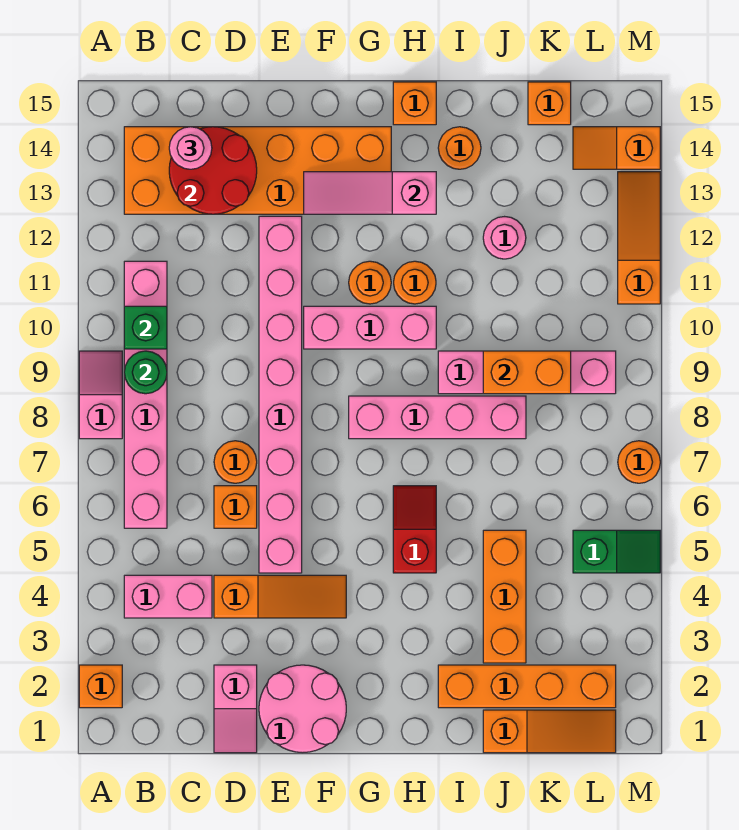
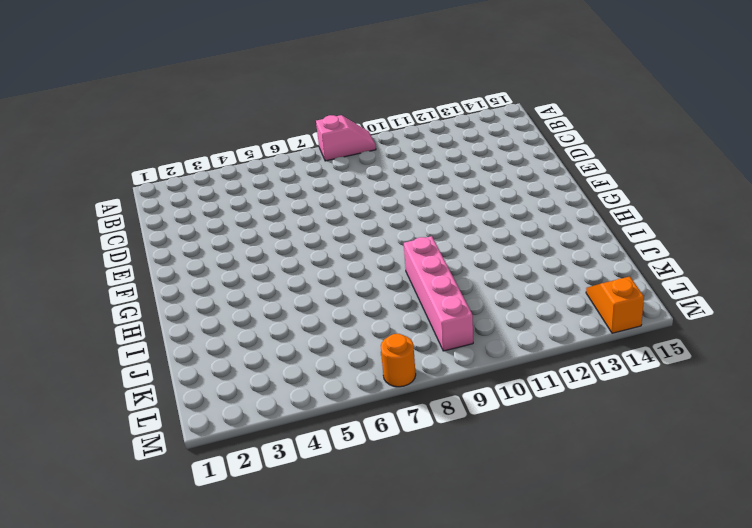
none -> orange brick A2 level 1
none -> pink brick B4:C4 level 1
none -> pink brick B6:B11 level 1
none -> orange brick B13:G14 level 1

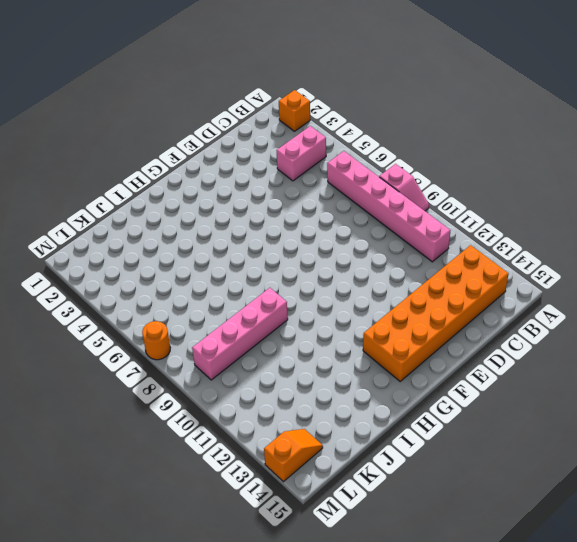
none -> pink slope D1:D2 level 1 top 2
none -> orange slope D4:F4 level 1 top D
none -> orange brick D6 level 1
none -> orange round brick D7 level 1

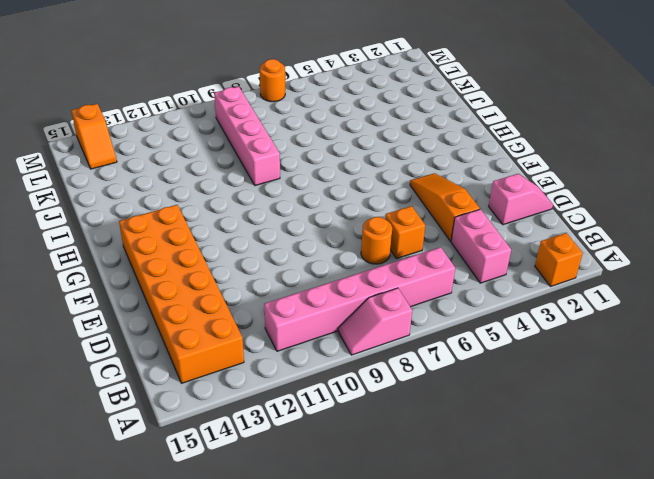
none -> pink round brick E1:F2 level 1
none -> pink brick E5:E12 level 1
none -> pink brick F10:H10 level 1
none -> pink brick G8:J8 level 1

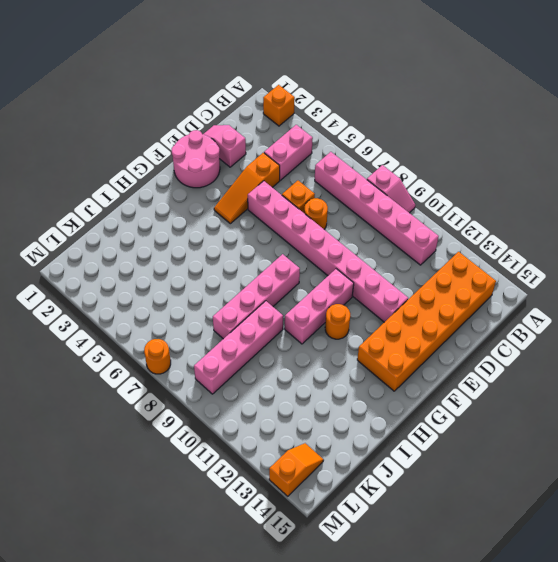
none -> red slope H5:H6 level 1 top 5
none -> orange round brick H11 level 1
none -> orange brick H15 level 1
none -> orange brick I2:L2 level 1

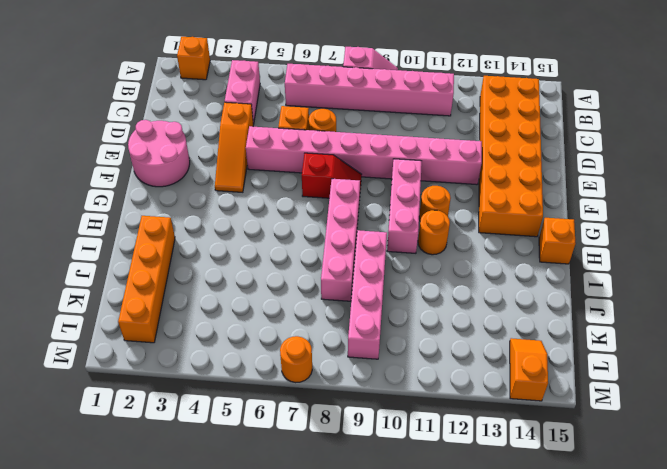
red slope F7:F8 level 1 top 7 -> red slope H5:H6 level 1 top 5
none -> pink slope D1:D2 level 1 top 2
none -> orange round brick I14 level 1
none -> orange slope J1:L1 level 1 top J
none -> orange brick J3:J5 level 1

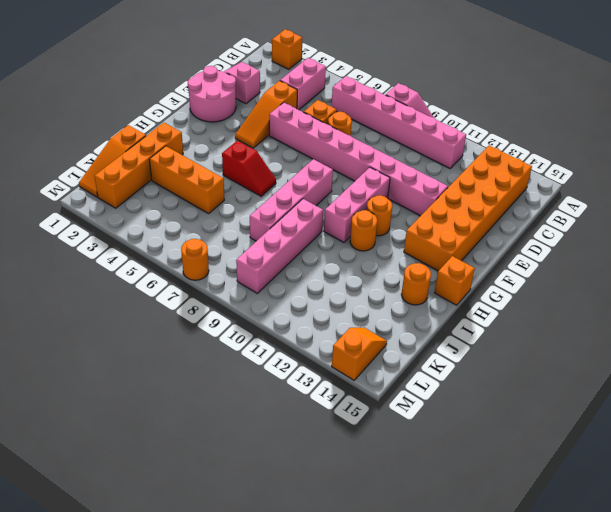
none -> pink round brick J12 level 1
none -> orange brick K15 level 1
none -> green slope L5:M5 level 1 top L
none -> orange slope M11:M13 level 1 top 11

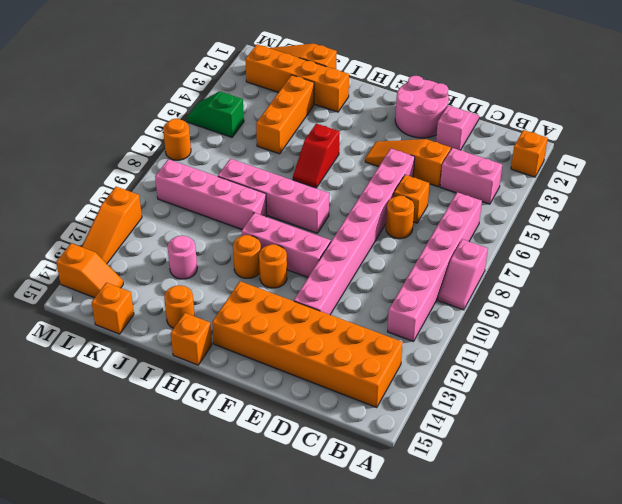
none -> green round brick B9 level 2
none -> green brick B10 level 2
none -> red round brick C13:D14 level 2
none -> pink slope F13:H13 level 2 top H

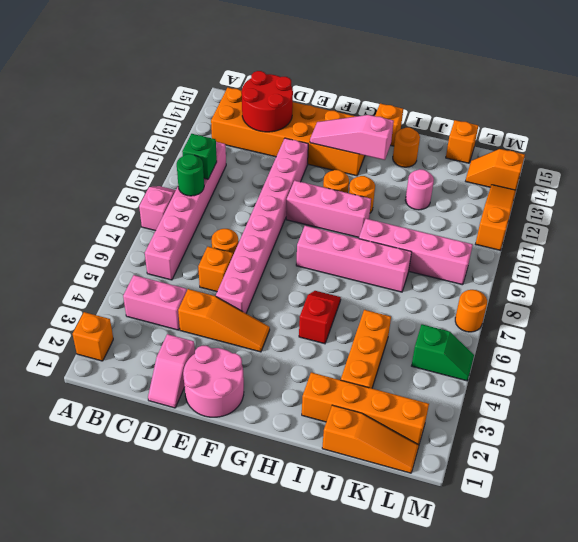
none -> orange brick J9:K9 level 2
none -> pink round brick C14 level 3

